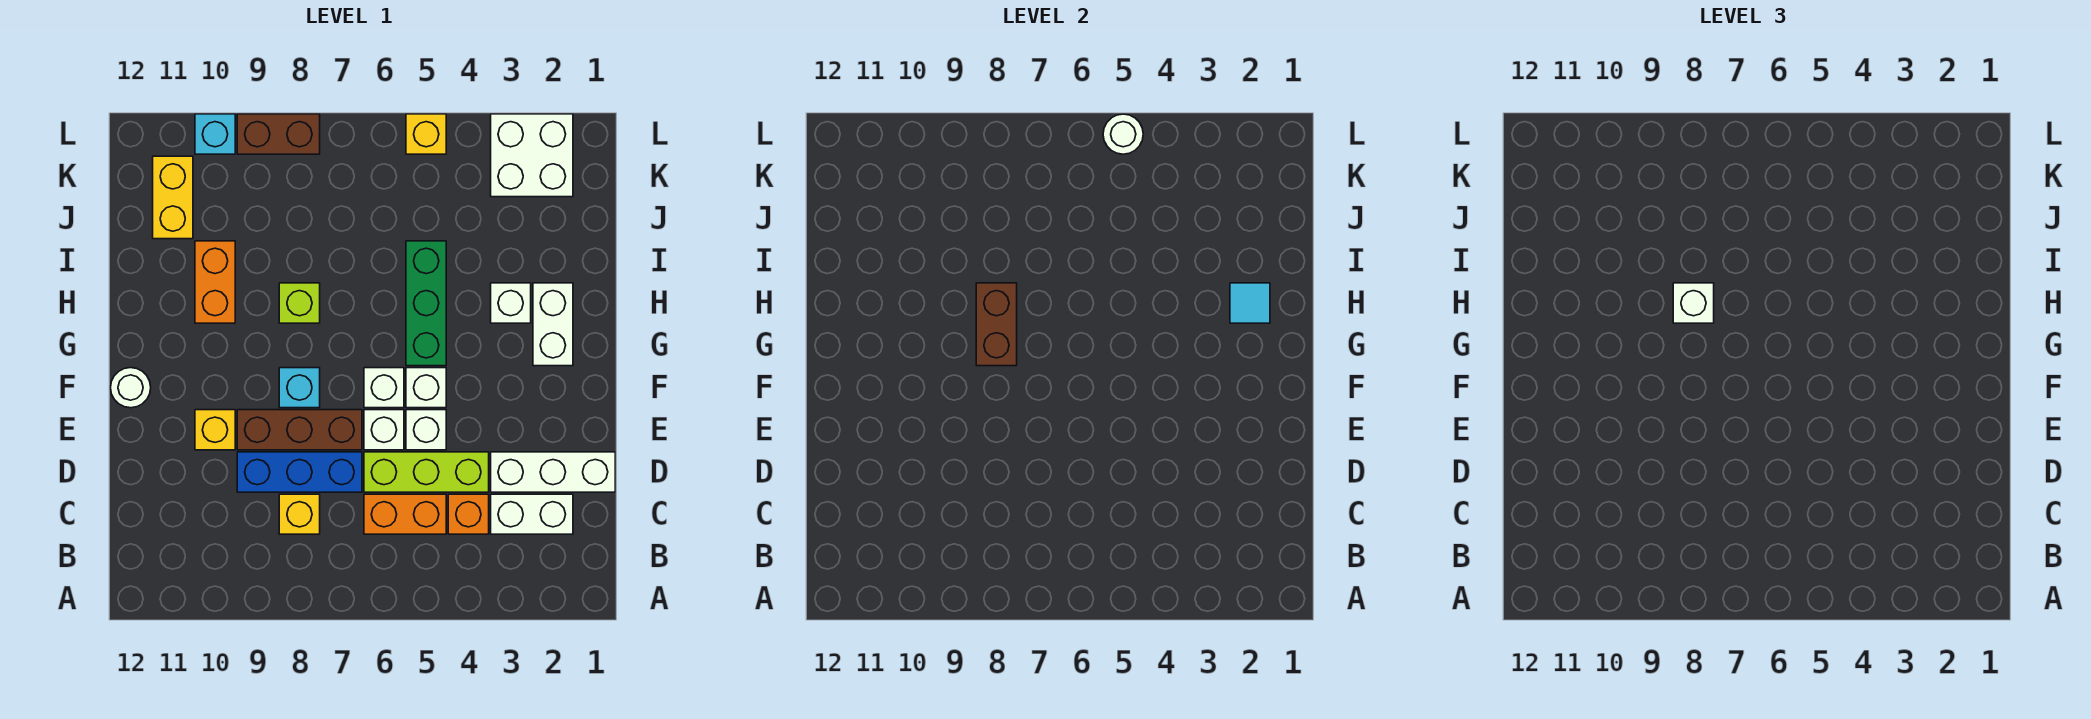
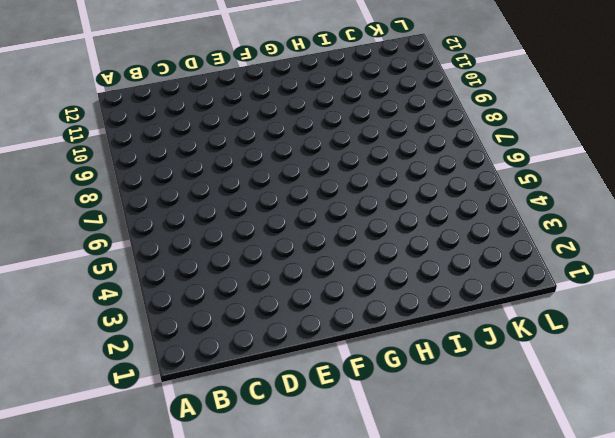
none -> white brick C2:C3 level 1
none -> orange brick C4 level 1
none -> orange brick C5:C6 level 1

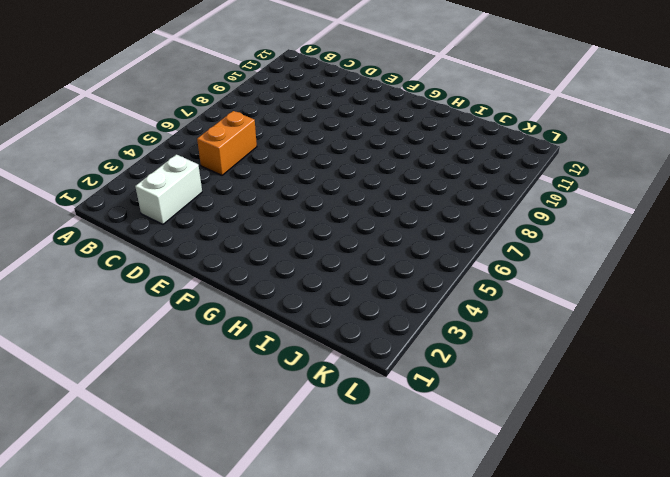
none -> orange brick C4 level 1
none -> yellow brick C8 level 1
none -> white brick D1:D3 level 1

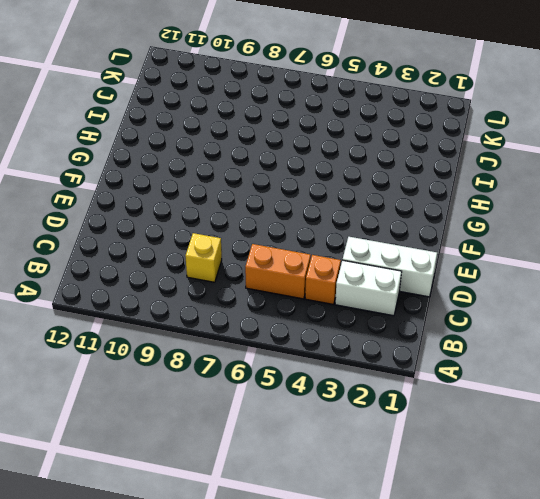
none -> lime brick D4:D6 level 1
none -> blue brick D7:D9 level 1
none -> white brick E5 level 1

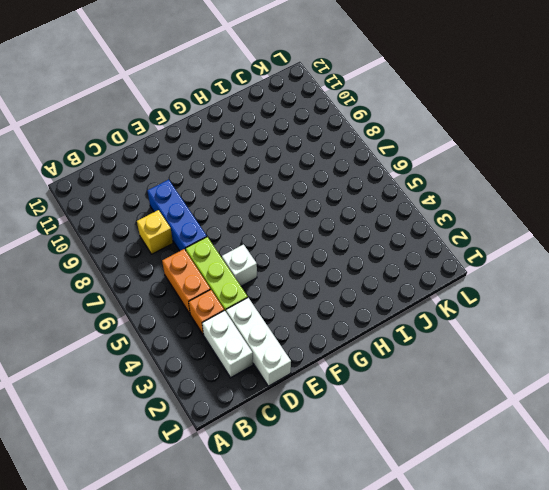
none -> white brick E6 level 1
none -> brown brick E7:E9 level 1
none -> yellow brick E10 level 1

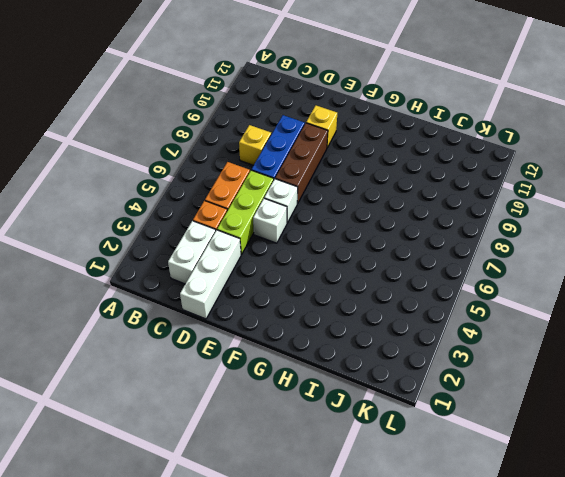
none -> white brick F5 level 1
none -> white brick F6 level 1
none -> cyan brick F8 level 1

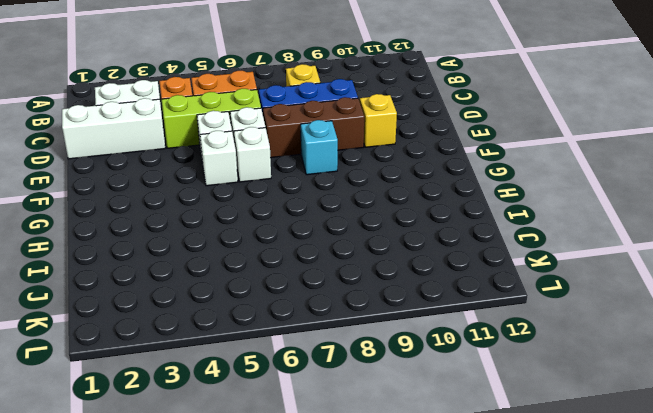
none -> white round brick F12 level 1
none -> white brick G2:H2 level 1
none -> green brick G5:I5 level 1

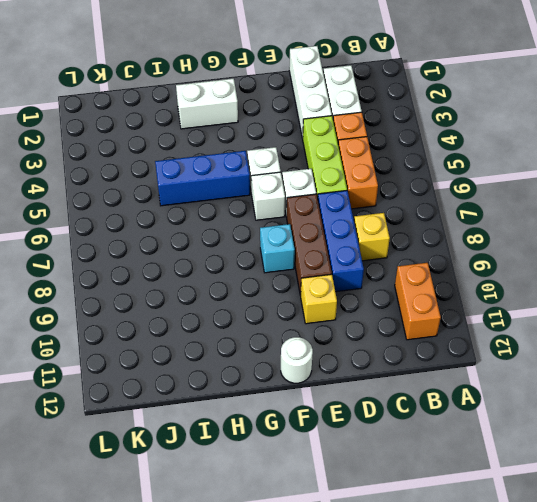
orange brick B10:B11 level 1 -> orange brick H10:I10 level 1
blue brick G5:I5 level 1 -> green brick G5:I5 level 1
none -> white brick E5 level 1
none -> white brick H3 level 1
none -> lime brick H8 level 1

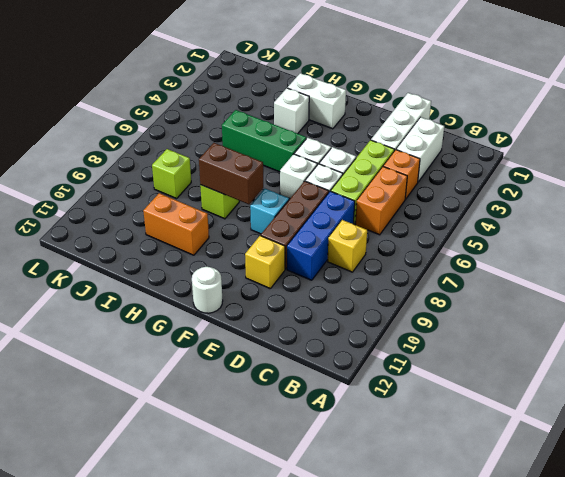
lime brick J8 level 1 -> none
none -> yellow brick J11:K11 level 1
none -> white brick K2:L3 level 1
none -> yellow brick L5 level 1

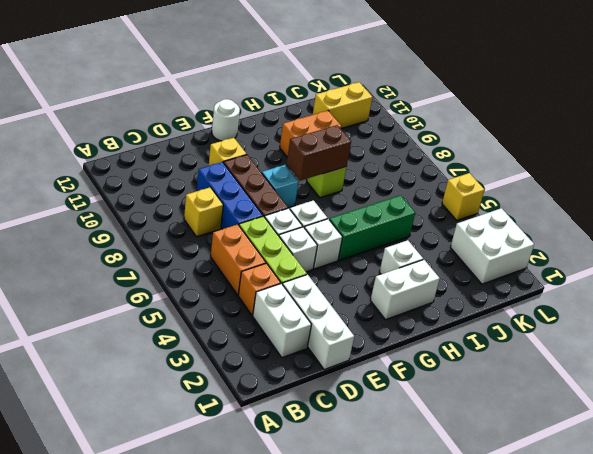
none -> brown brick L8:L9 level 1
none -> cyan brick L10 level 1
none -> cyan tile H2 level 2

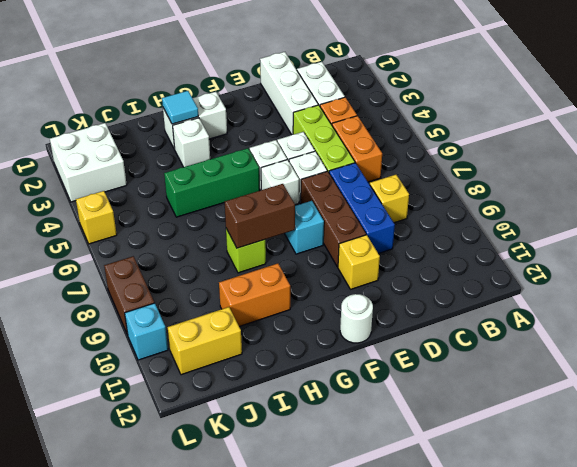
none -> white round brick L5 level 2
none -> white brick H8 level 3

